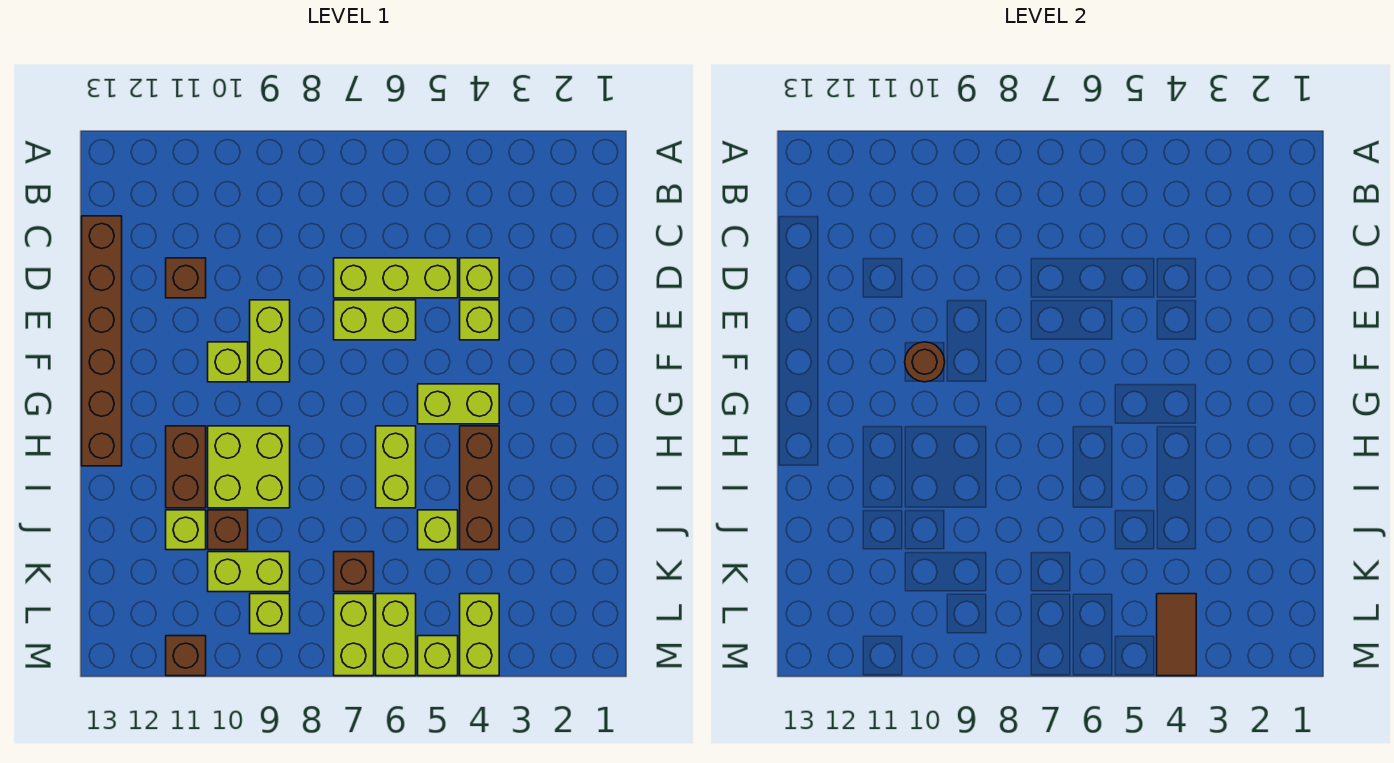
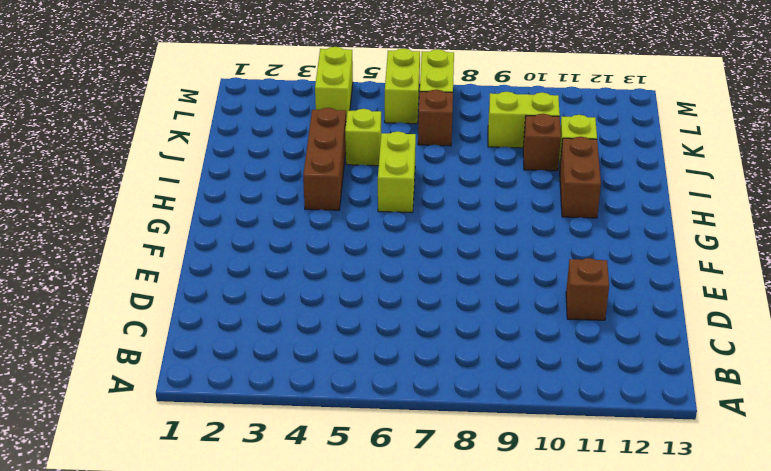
none -> brown brick C13:H13 level 1
none -> lime brick D4 level 1
none -> lime brick D5:D7 level 1

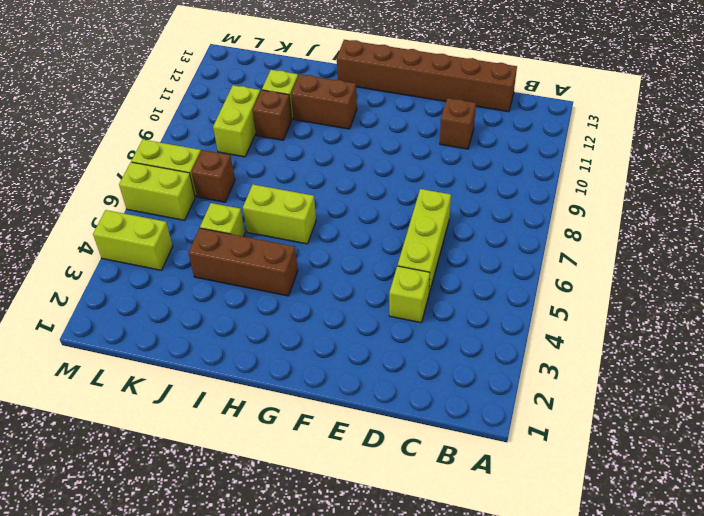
none -> lime brick E4 level 1
none -> lime brick E6:E7 level 1
none -> lime brick E9:F9 level 1

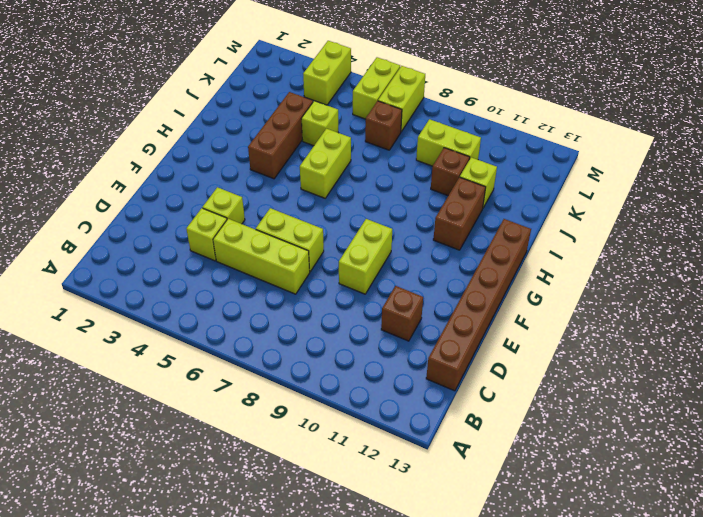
none -> lime brick F10 level 1
none -> lime brick G4:G5 level 1
none -> lime brick H9:I10 level 1

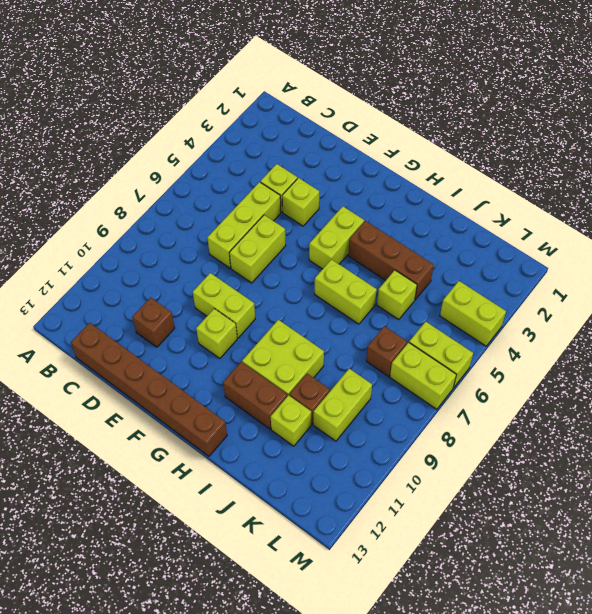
none -> lime brick L9 level 1
none -> lime brick M5 level 1
none -> brown brick M11 level 1

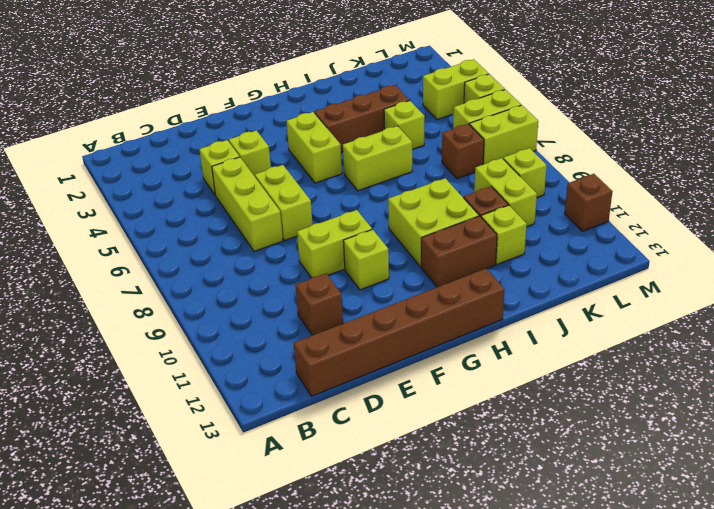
none -> brown round brick F10 level 2
none -> brown tile L4:M4 level 2

